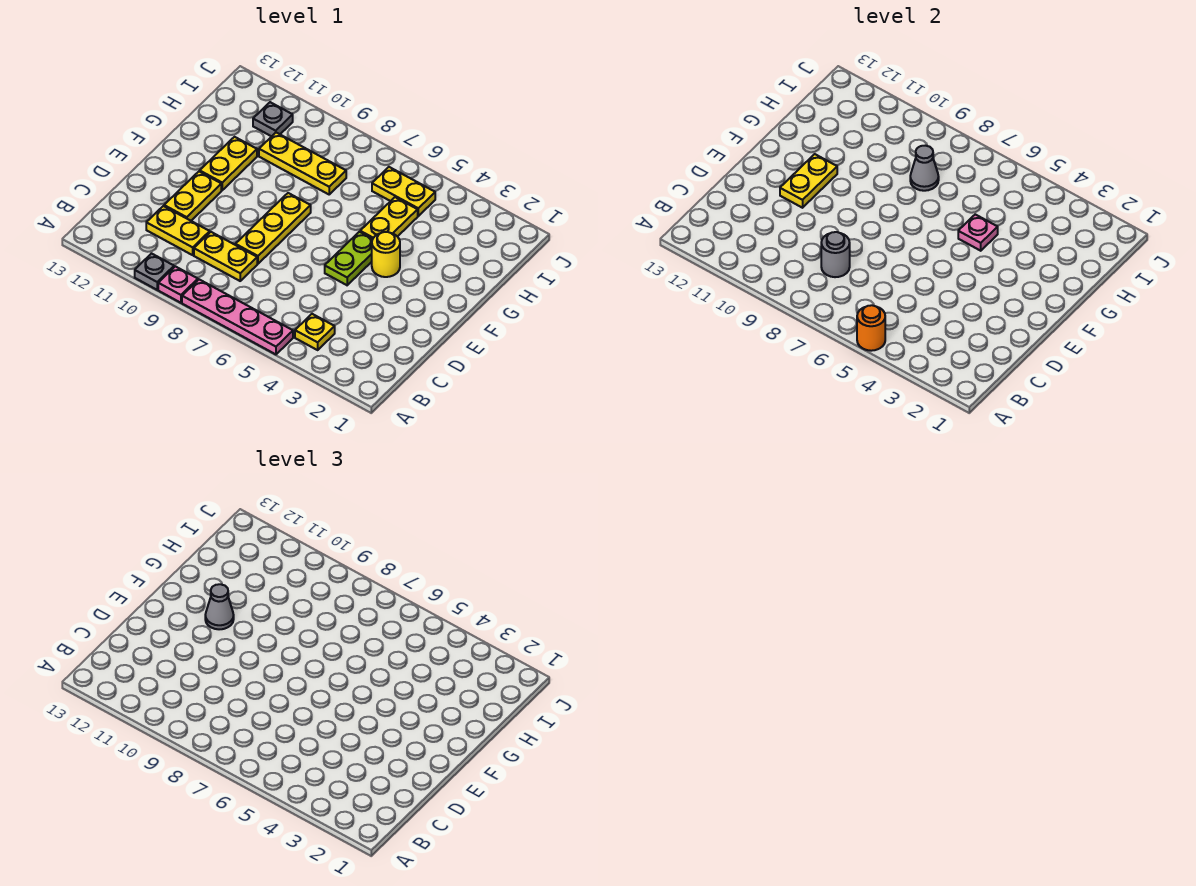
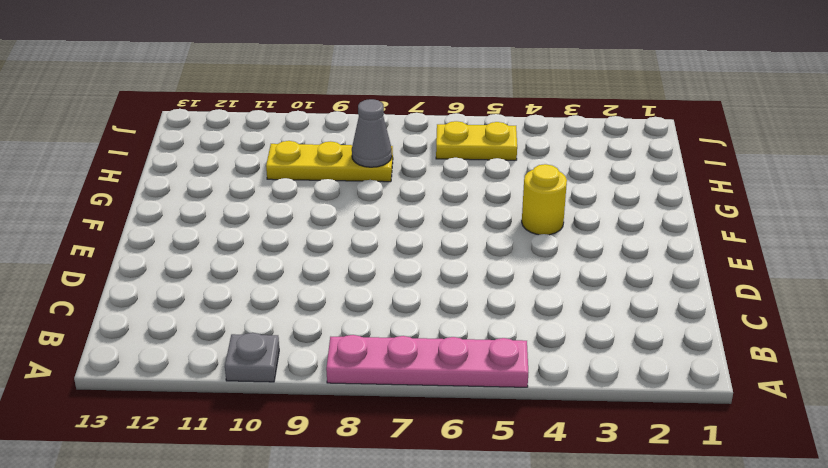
none -> pink plate A9 level 1
none -> yellow plate B4 level 1
none -> yellow plate C8:C9 level 1

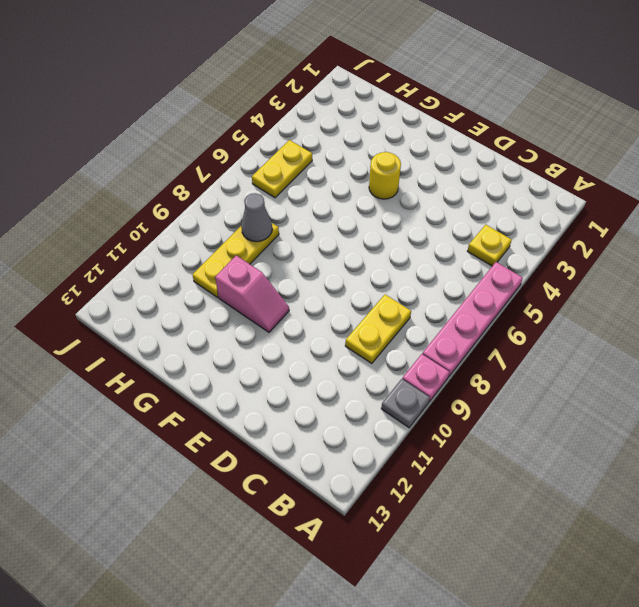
pink slope F10:G10 level 1 top G -> none
none -> yellow plate C10:C11 level 1
none -> yellow plate D8:F8 level 1
none -> yellow plate D11:E11 level 1

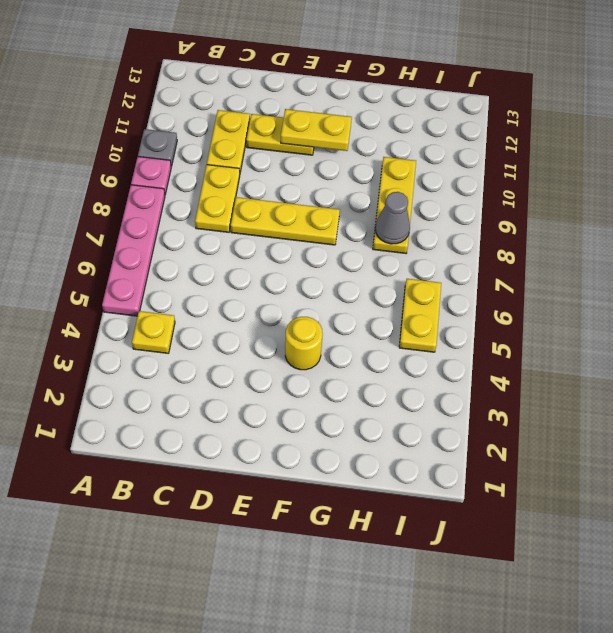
none -> lime plate E5:F5 level 1
none -> yellow plate F11:G11 level 1
none -> yellow plate G5:H5 level 1

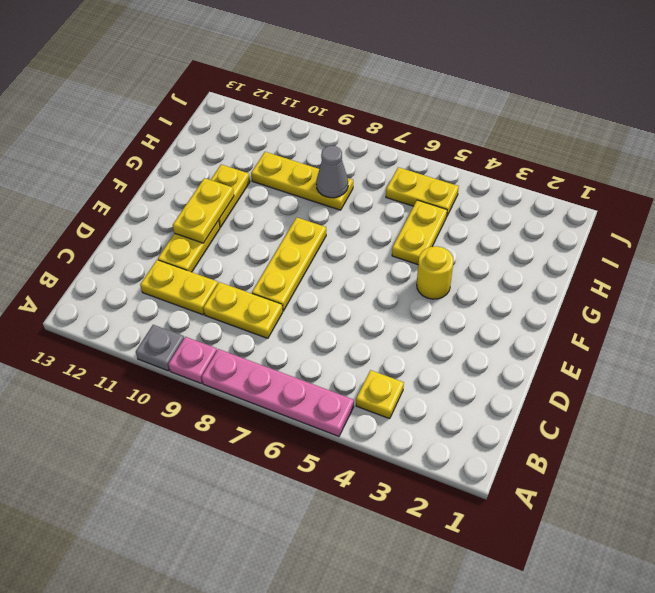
none -> lime plate E5:F5 level 1
none -> grey plate I11 level 1
none -> orange round brick A5 level 2

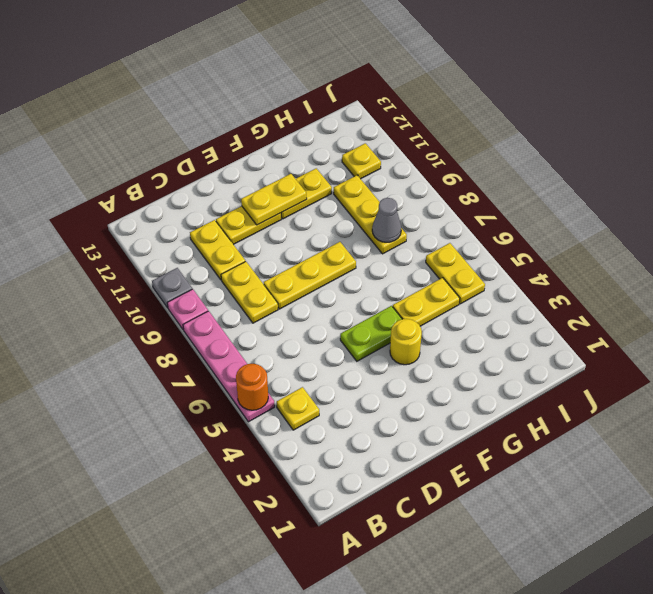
yellow plate I11 level 1 -> grey plate I11 level 1
none -> grey round brick C8 level 2
none -> pink plate G5 level 2
none -> grey cone F11 level 3

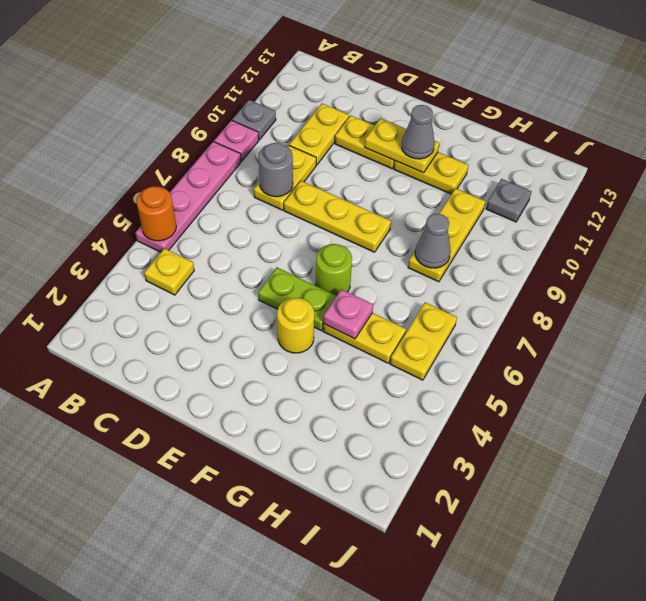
lime round brick F6 level 1 -> none

